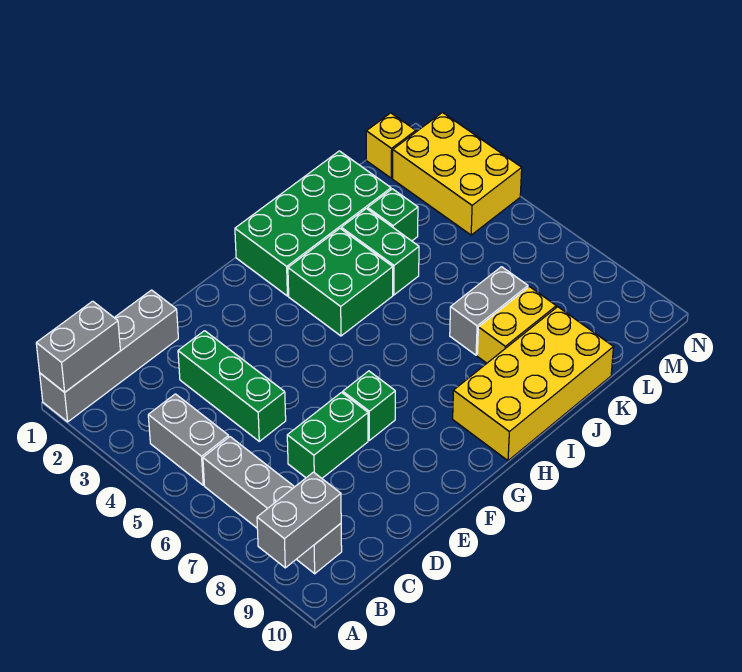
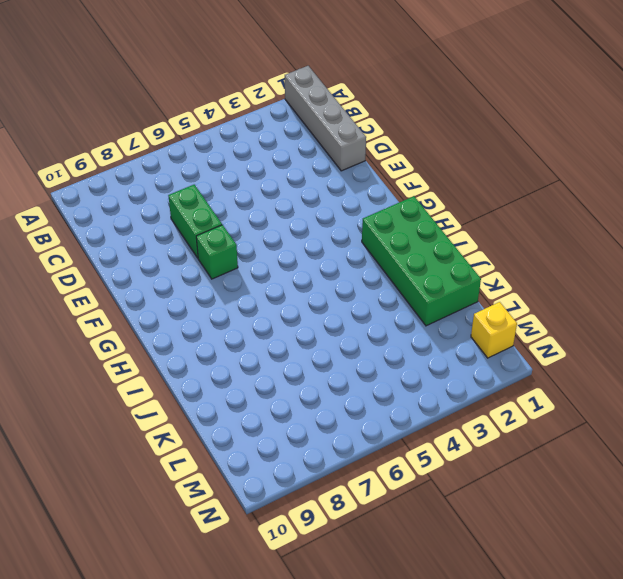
none -> grey brick B4:B5 level 1
none -> grey brick B6:B9 level 1
none -> green brick D3:D5 level 1

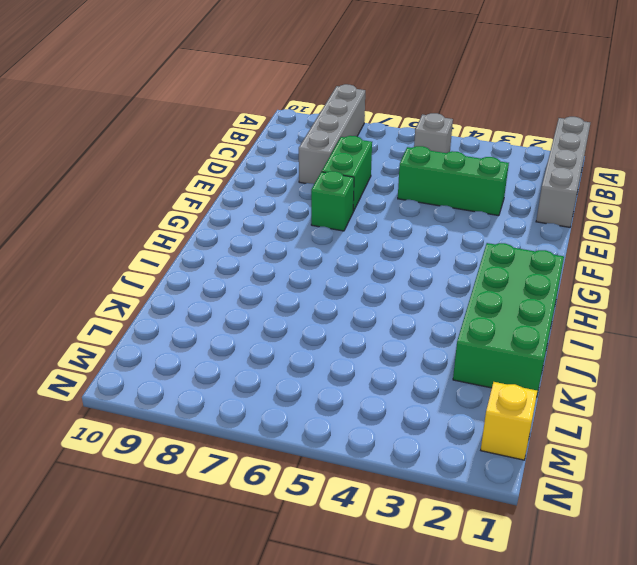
grey brick A8:D8 level 1 -> grey brick B6:B9 level 1
grey brick B5 level 1 -> grey brick B4:B5 level 1
none -> green brick H3:I4 level 1
none -> yellow brick H9:K10 level 1
none -> green brick J3:J4 level 1

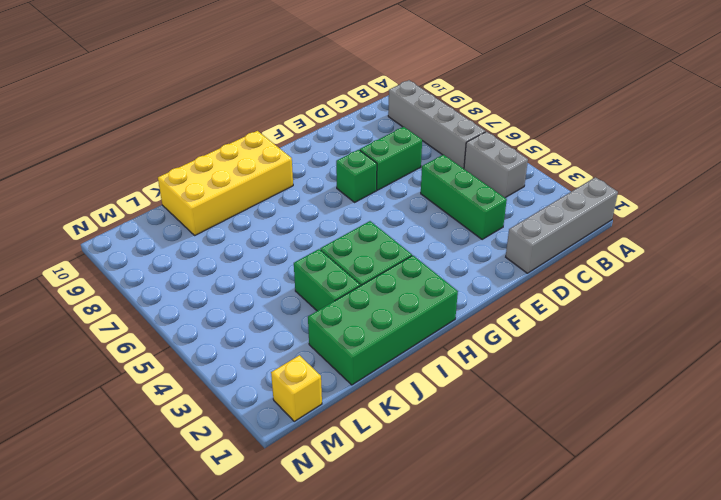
none -> grey brick J7:K7 level 1
none -> yellow brick J8:K8 level 1
none -> green brick K3 level 1

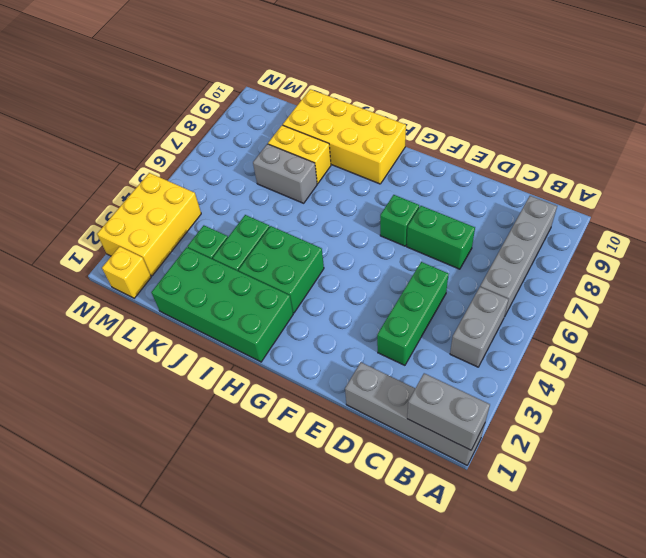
none -> grey brick A9:B9 level 2

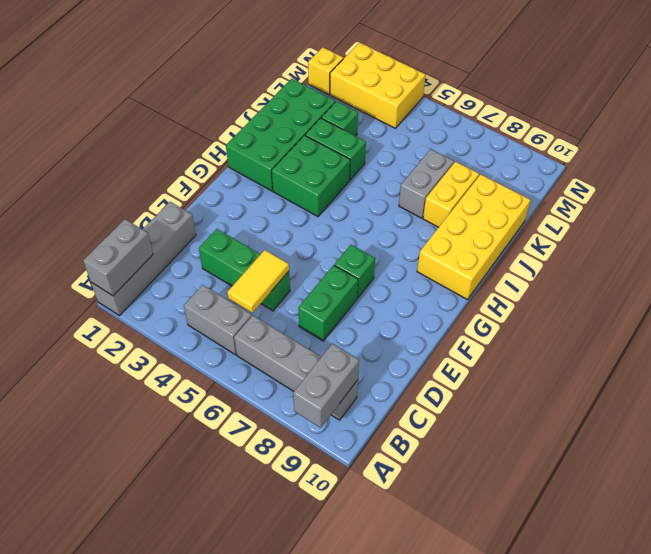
yellow tile C5:D5 level 2 -> none

